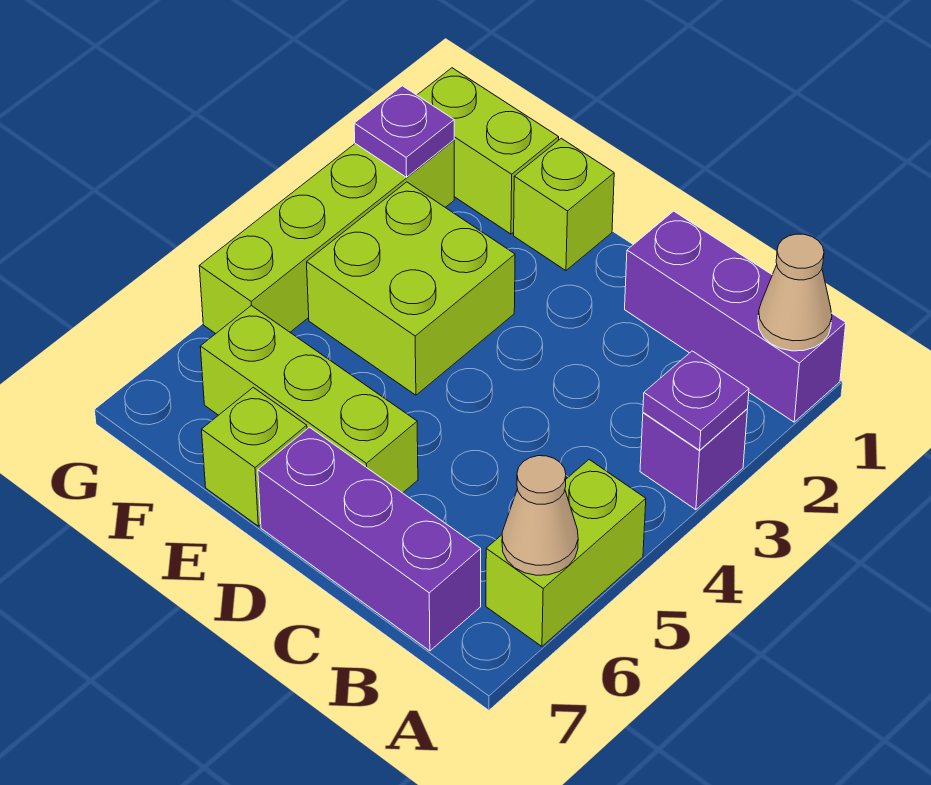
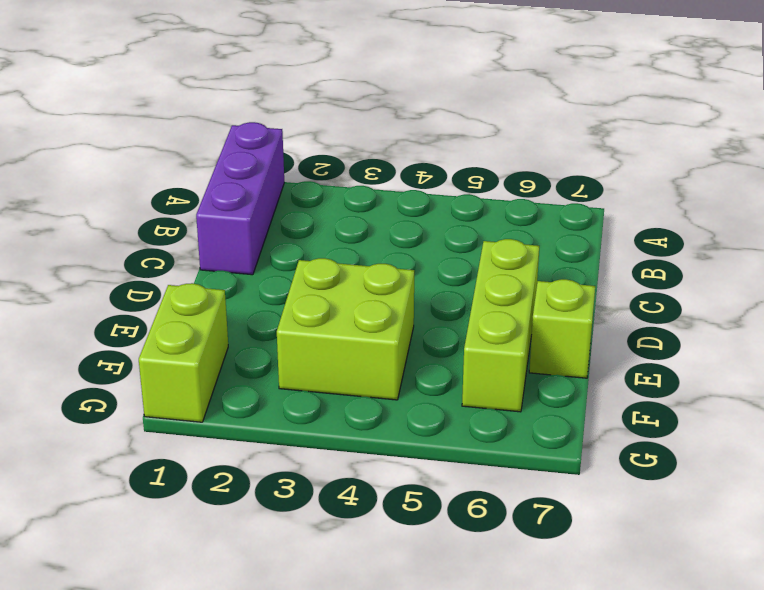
none -> purple brick A3 level 1
none -> lime brick A5:A6 level 1
none -> purple brick B7:D7 level 1

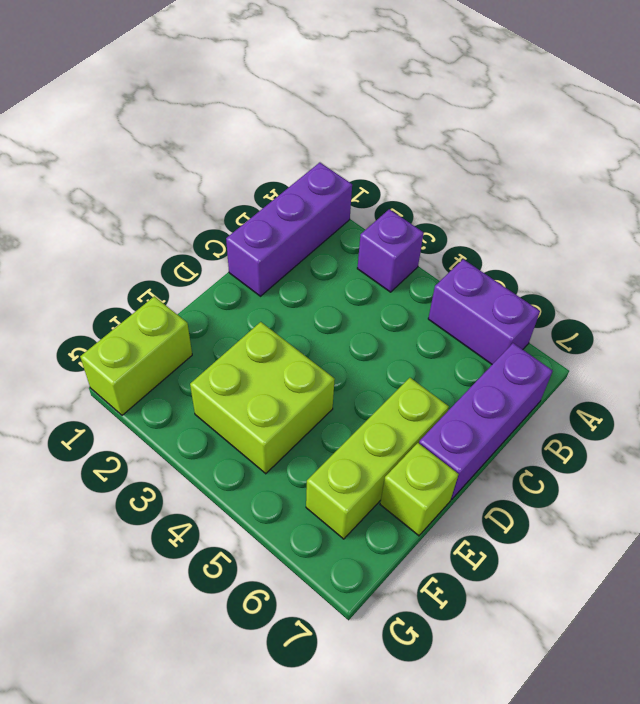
purple brick A5:A6 level 1 -> lime brick A5:A6 level 1
none -> lime brick E1 level 1
none -> lime brick G2:G5 level 1
none -> tan cone A1 level 2

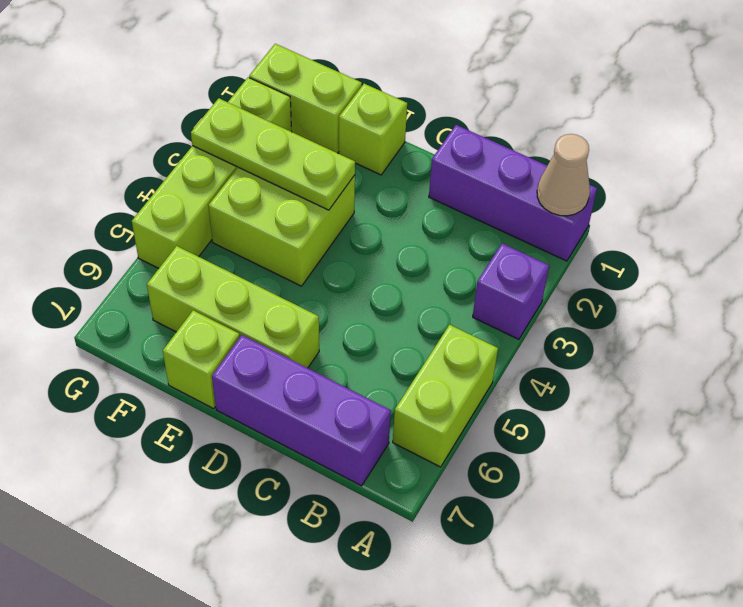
lime plate E3:G3 level 2 -> none
none -> purple plate A3 level 2
none -> tan cone A6 level 2
none -> purple plate G2 level 2

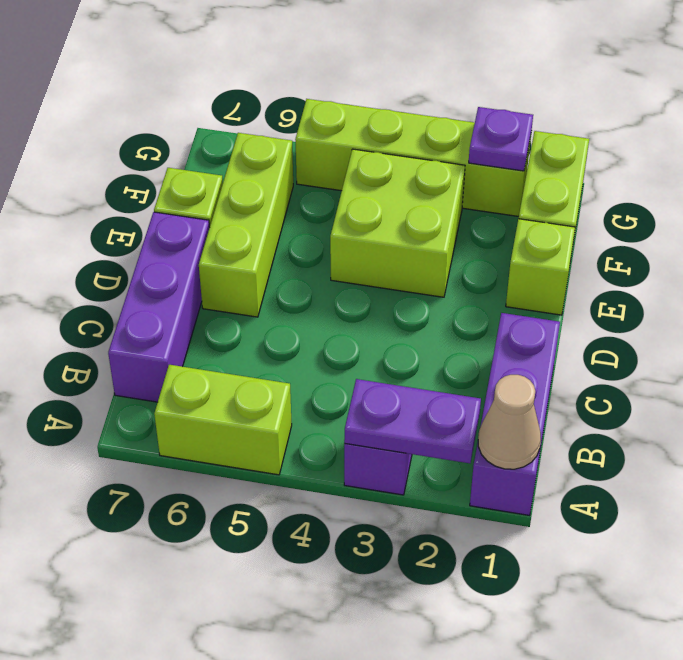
purple plate A2:A3 level 2 -> purple plate A3 level 2
none -> tan cone A6 level 2

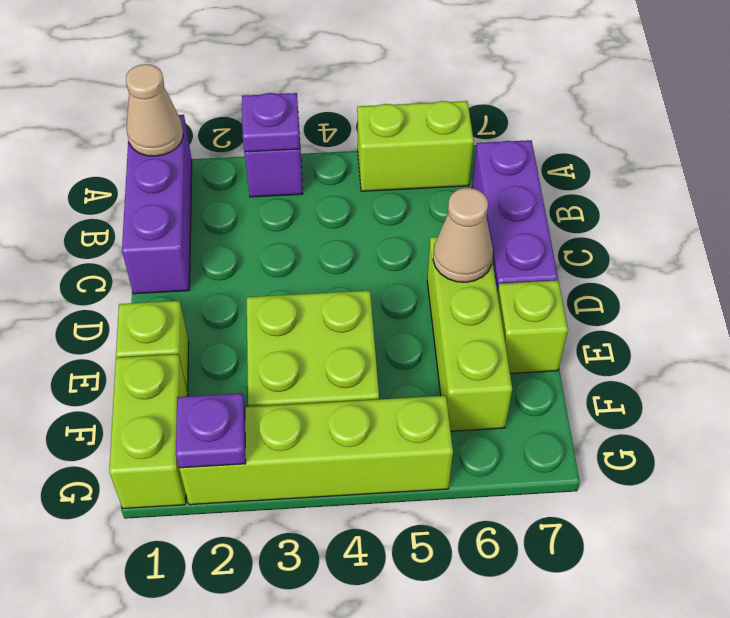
tan cone D6 level 2 -> tan cone A6 level 2

